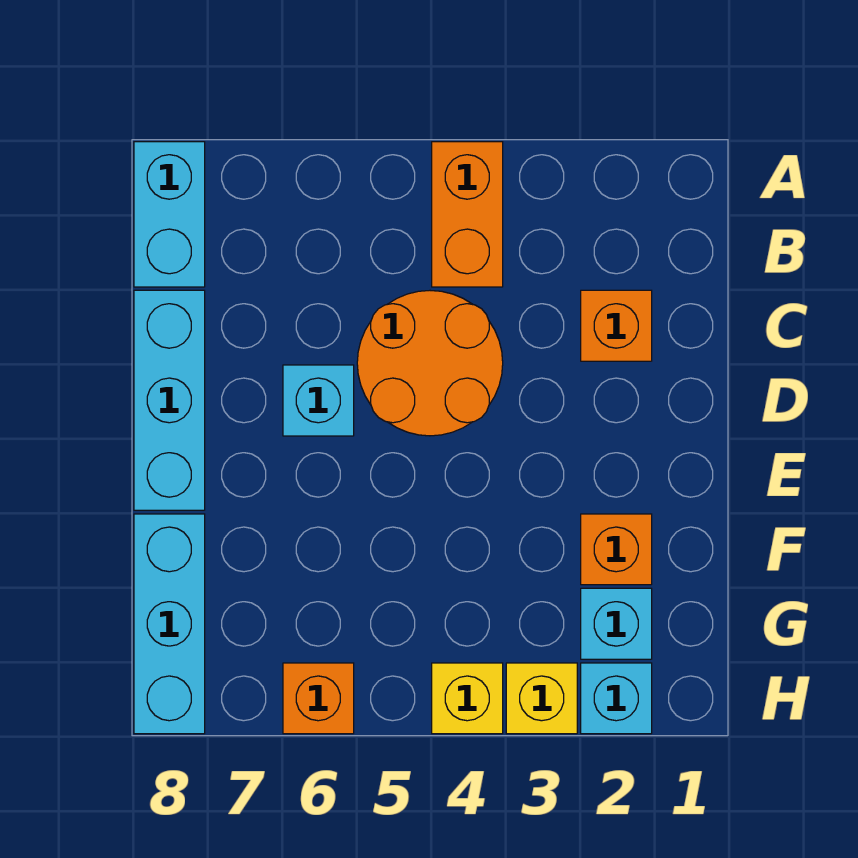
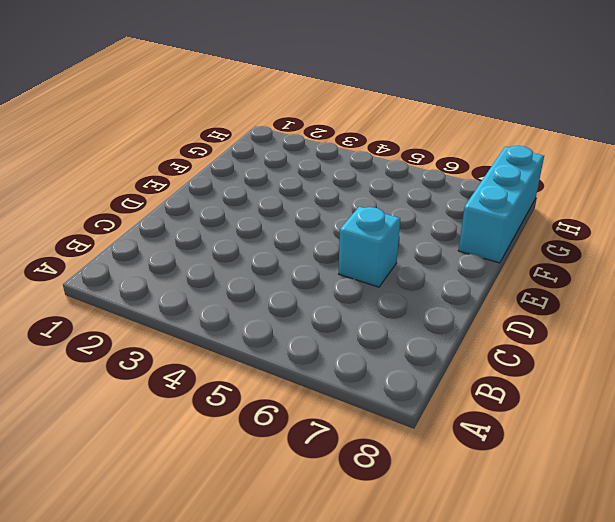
none -> orange brick A4:B4 level 1
none -> cyan brick A8:B8 level 1
none -> orange brick C2 level 1

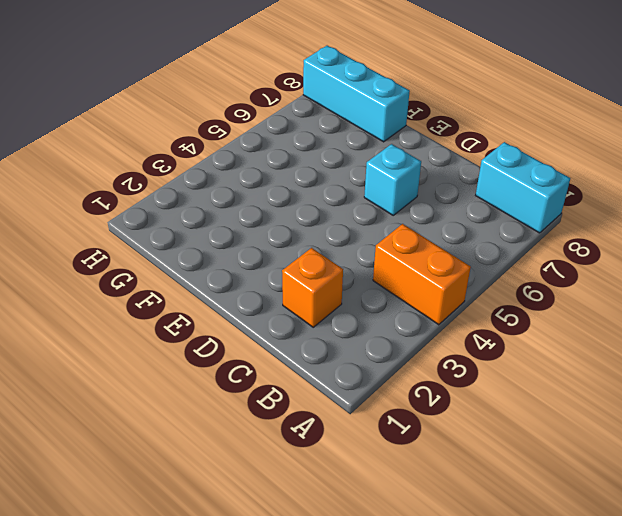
none -> orange round brick C4:D5 level 1
none -> cyan brick C8:E8 level 1
none -> orange brick F2 level 1

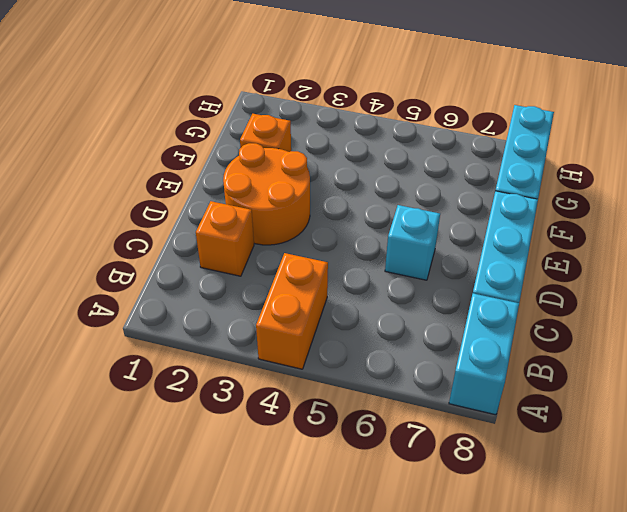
orange round brick D2:E3 level 1 -> orange round brick C4:D5 level 1
none -> cyan brick G2 level 1
none -> cyan brick H2 level 1
none -> yellow brick H3 level 1

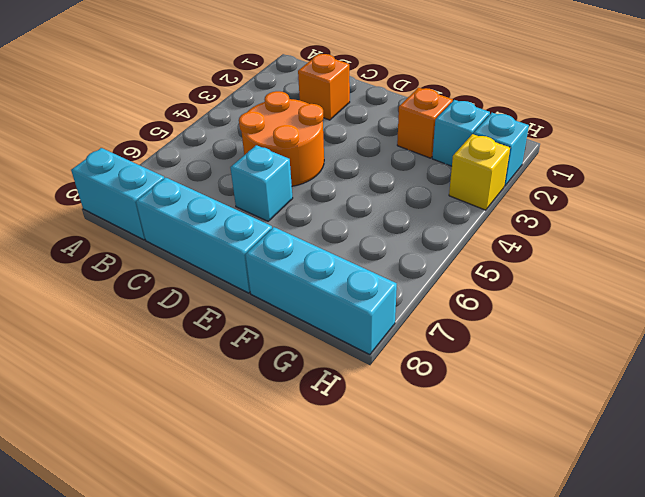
none -> orange brick A4:B4 level 1
none -> yellow brick H4 level 1
none -> orange brick H6 level 1

